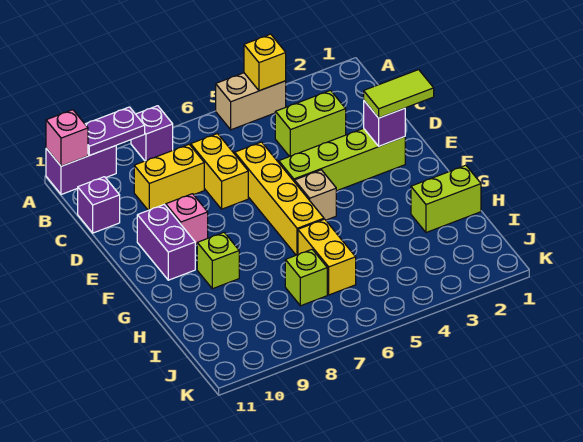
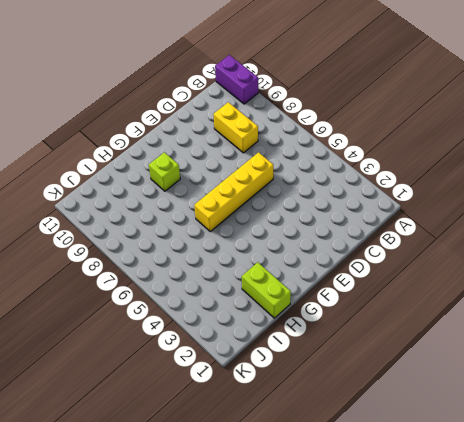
none -> tan brick A4:A5 level 1
none -> purple brick A8 level 1
none -> lime brick C3:C4 level 1

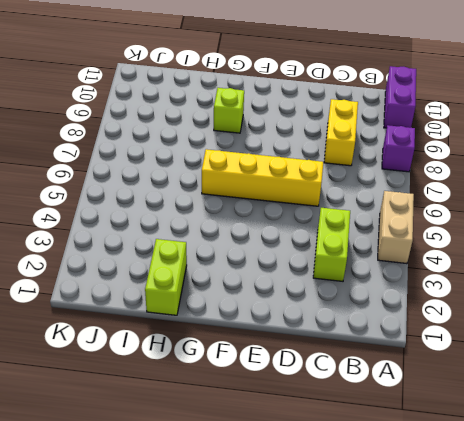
none -> yellow brick C7:D7 level 1
none -> purple brick C11 level 1
none -> lime brick E2:E5 level 1

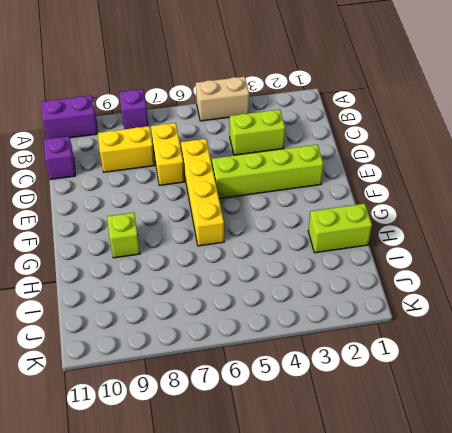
none -> pink brick E9 level 1
none -> purple brick E10:F10 level 1
none -> tan brick F5 level 1

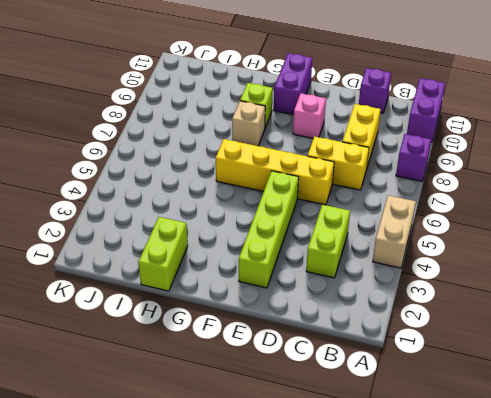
purple brick F10:F11 level 1 -> purple brick E10:F10 level 1
tan brick G8 level 1 -> tan brick F5 level 1
none -> yellow brick H6:I6 level 1
none -> lime brick I7 level 1
none -> yellow brick A4 level 2

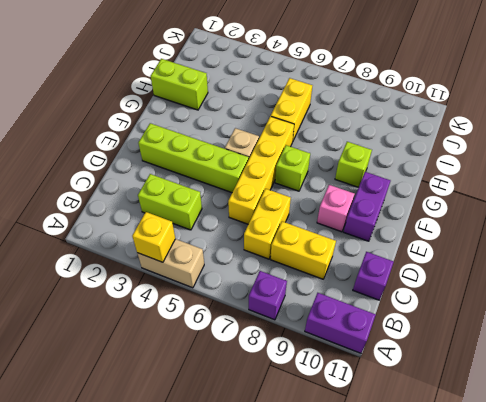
lime brick F7 level 1 -> lime brick I7 level 1
none -> purple plate A9:A10 level 2
none -> pink brick A11 level 2
none -> purple brick E2 level 2

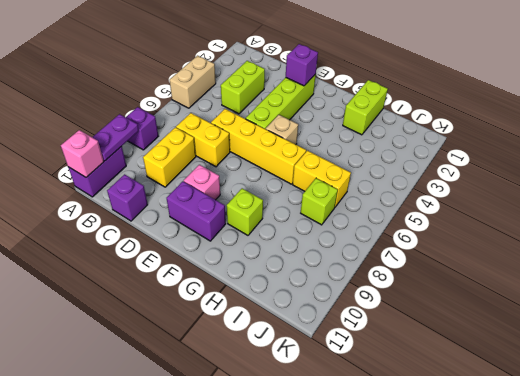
none -> yellow brick A4 level 2
none -> lime tile E1:E2 level 3

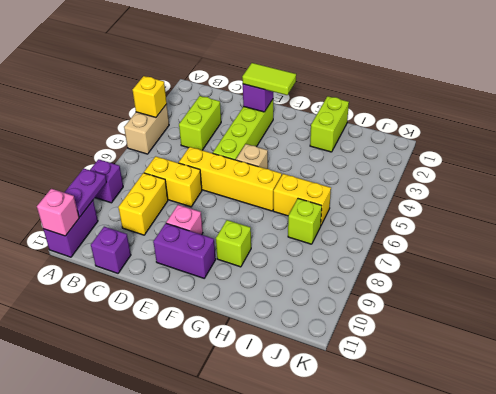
lime tile E2:F2 level 3 -> lime tile E1:E2 level 3

